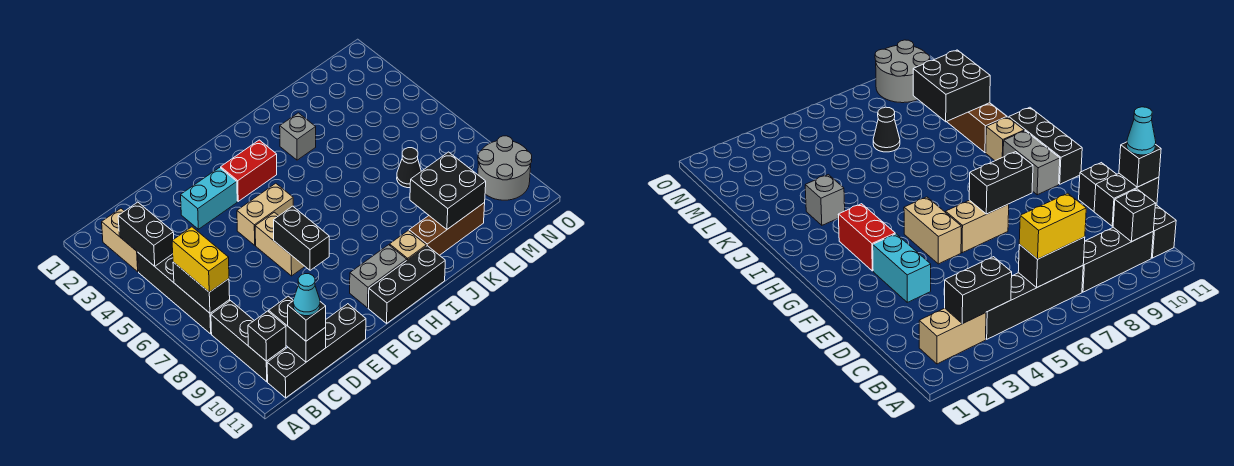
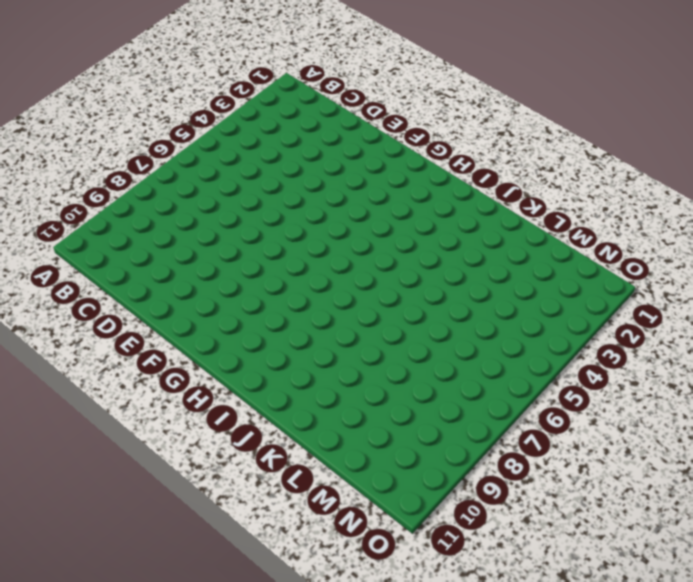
none -> tan brick B2:B3 level 1
none -> black brick B4:B7 level 1
none -> black brick B8:B10 level 1

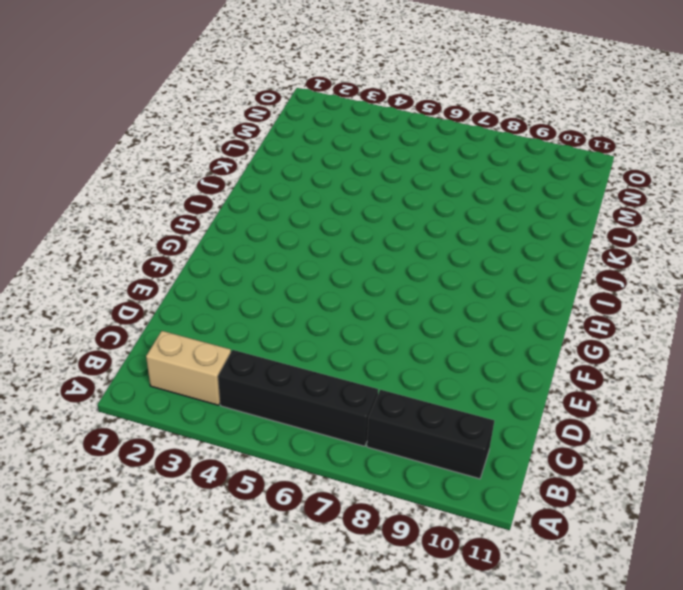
none -> black brick B11:E11 level 1
none -> cyan brick E3:F3 level 1
none -> tan brick F5:G5 level 1

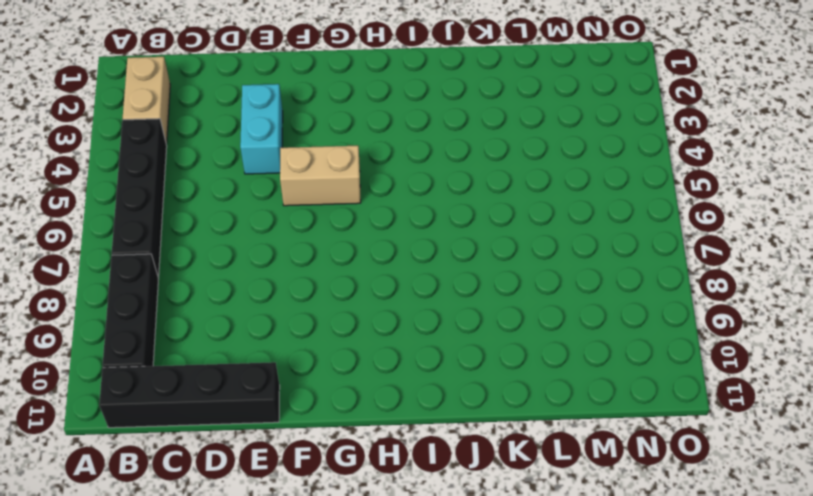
cyan brick E3:E4 level 1 -> cyan brick E3:F3 level 1
none -> tan brick F6:F7 level 1
none -> red brick G3:H3 level 1
none -> grey brick G10:H10 level 1

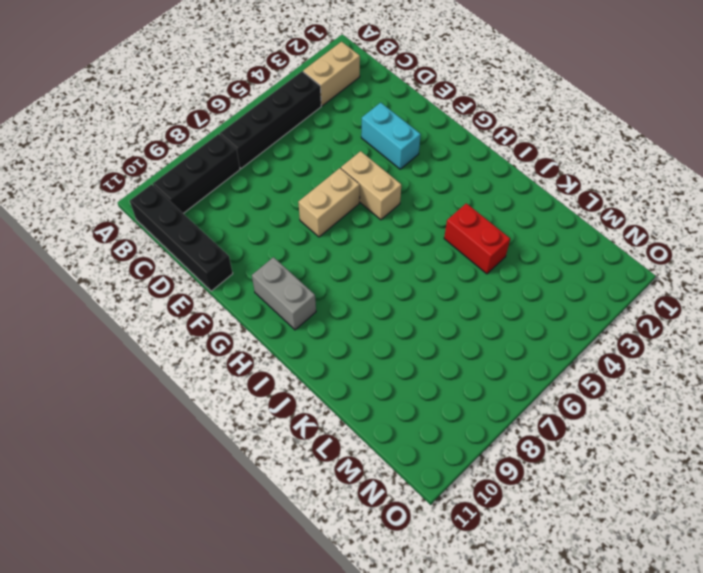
red brick J4:K4 level 1 -> red brick G3:H3 level 1
none -> black brick G11:I11 level 1
none -> tan brick I10 level 1
none -> grey brick J3 level 1

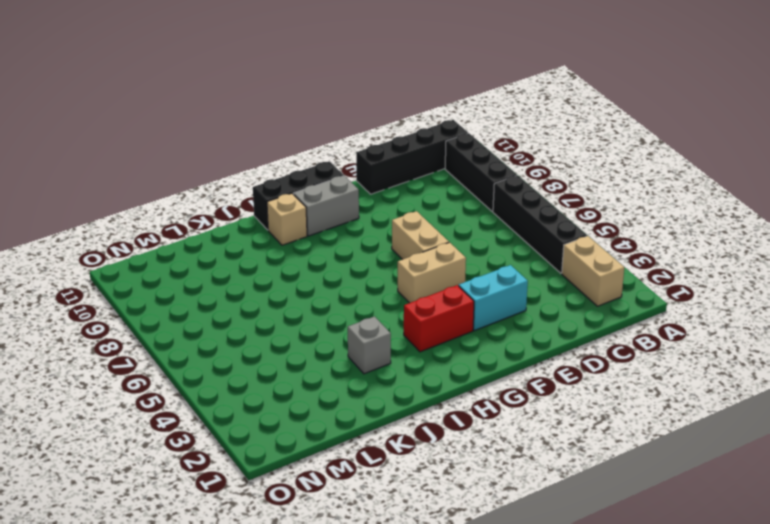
none -> brown brick J10:L10 level 1
none -> black cone L7 level 1
none -> grey round brick N9:O10 level 1

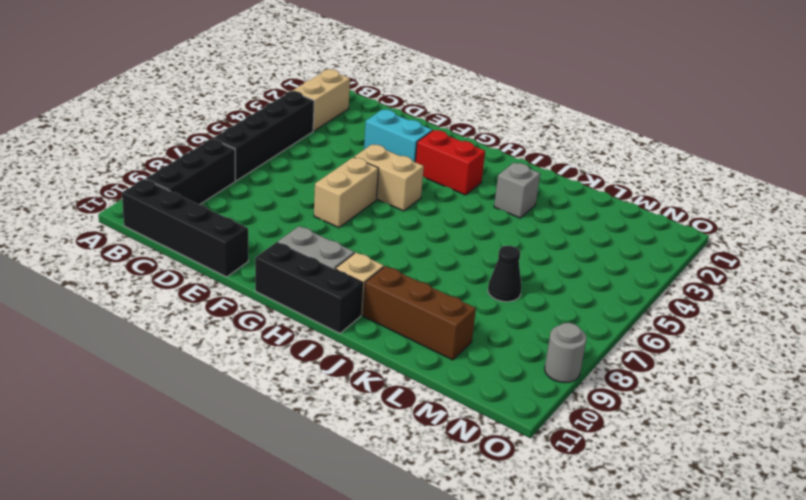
grey round brick O9 level 1 -> grey round brick N9:O10 level 1
none -> black brick B3:B4 level 2
none -> black brick B6:B7 level 2
none -> black brick B10 level 2

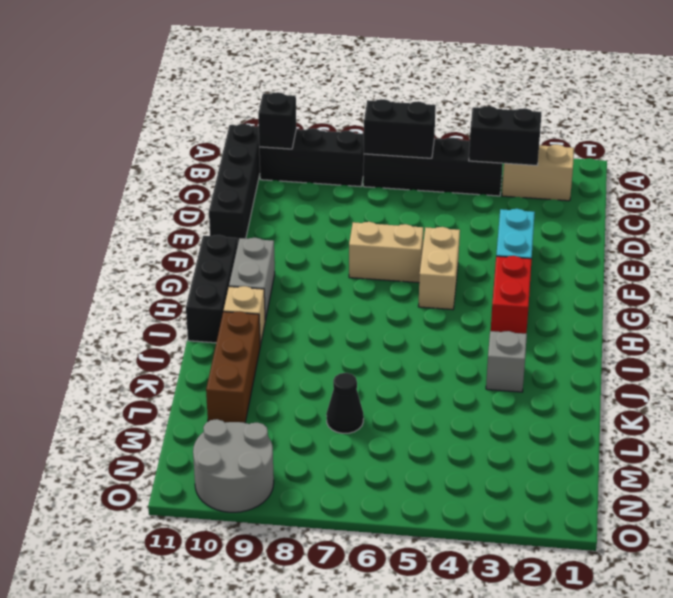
none -> black brick C10:C11 level 2
none -> black brick F7:F8 level 2
none -> black brick K9:L10 level 2

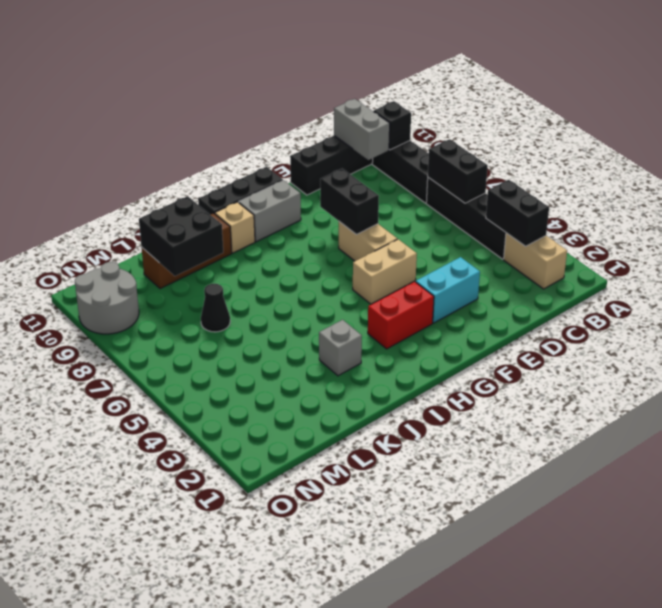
grey brick C10:C11 level 2 -> black brick C10:C11 level 2
none -> yellow brick B6:B7 level 3
none -> black brick C11 level 3
none -> cyan cone C11 level 4

